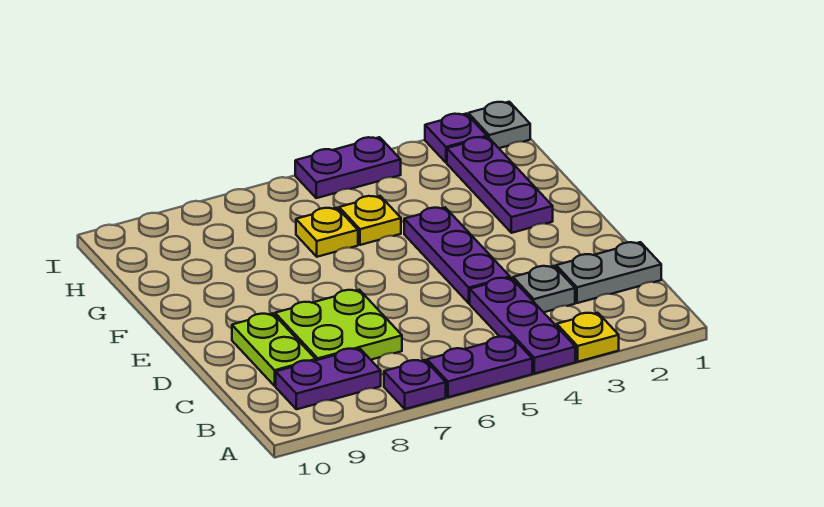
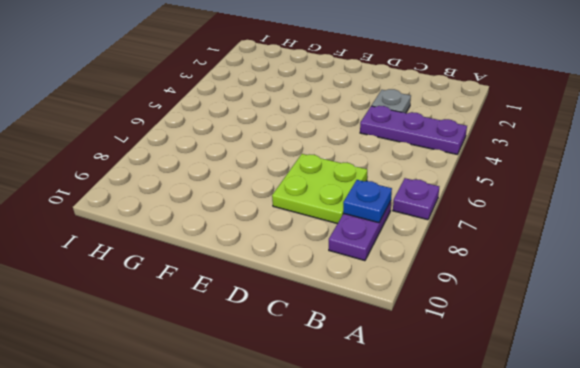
blue plate B8 level 2 -> none
none -> yellow plate A3 level 1
none -> purple plate A5:A6 level 1
none -> grey plate C1:C2 level 1

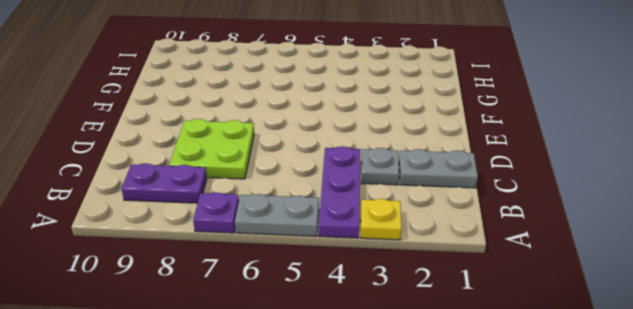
grey plate A5:A6 level 1 -> purple plate A5:A6 level 1
none -> lime plate C9:D9 level 1
none -> purple plate D4:F4 level 1
none -> purple plate F2:H2 level 1

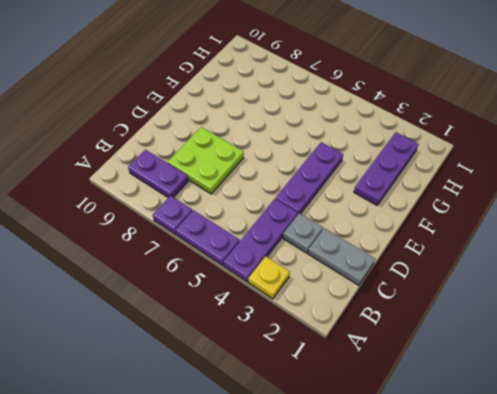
none -> lime plate C9:D9 level 1
none -> yellow plate G5 level 1
none -> yellow plate G6 level 1

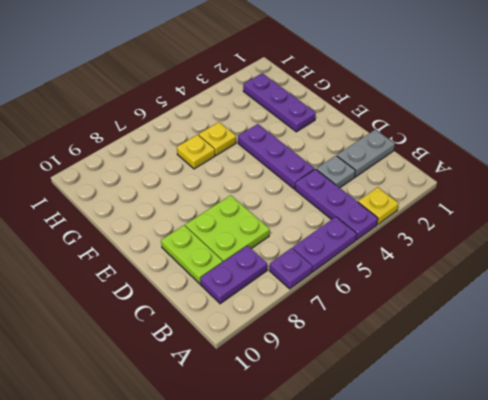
none -> grey plate I1 level 1
none -> purple plate I2 level 1
none -> purple plate I4:I5 level 1

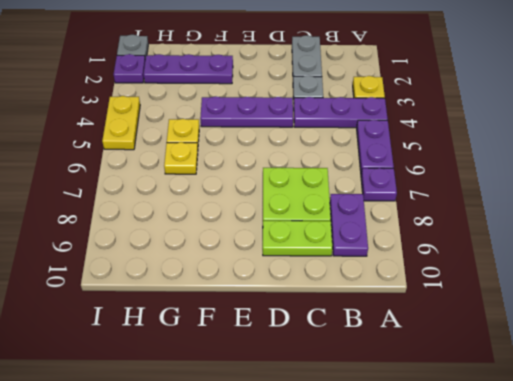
yellow plate I4:I5 level 1 -> purple plate I4:I5 level 1

